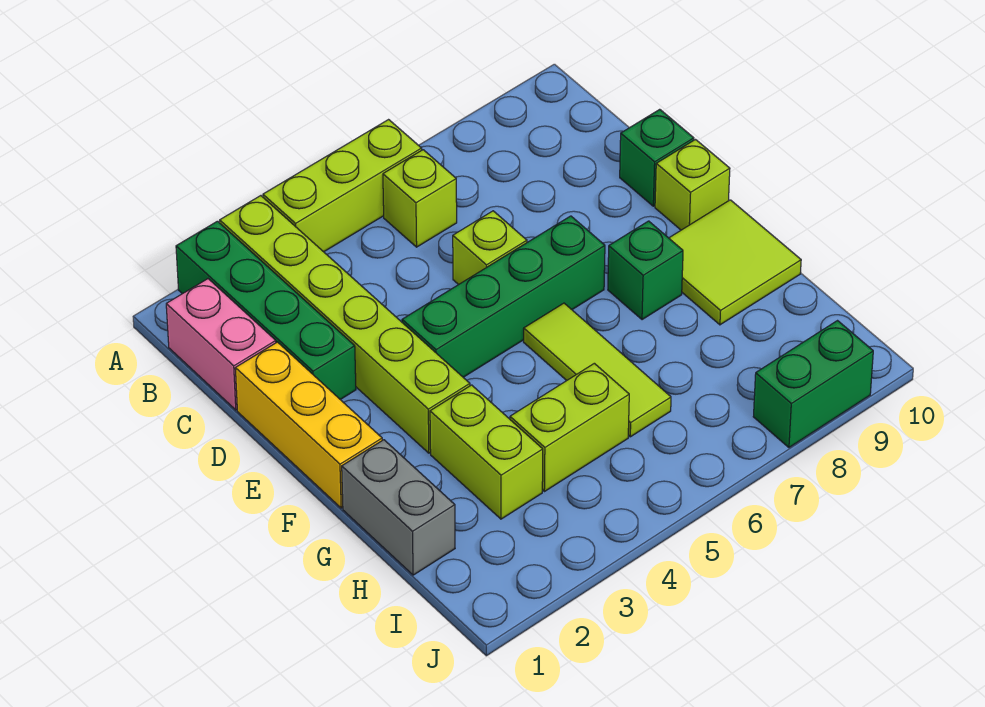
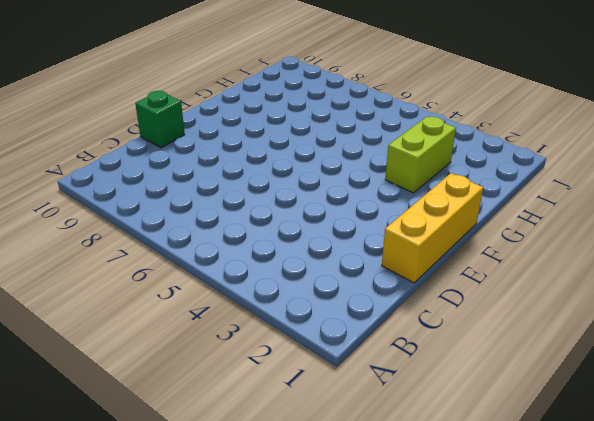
none -> green brick A2:D2 level 1
none -> lime brick A3:F3 level 1
none -> lime brick A4:A6 level 1

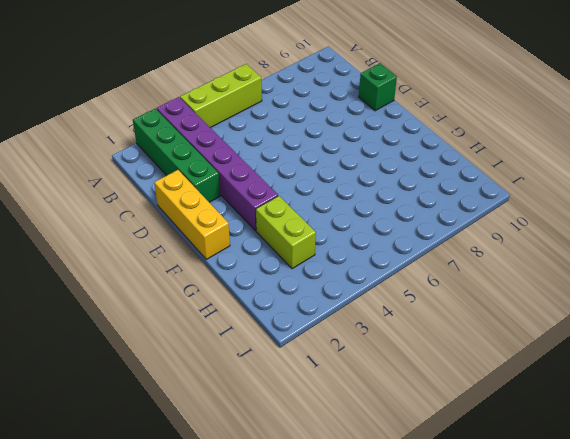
purple brick A3:F3 level 1 -> lime brick A3:F3 level 1
none -> pink brick B1:C1 level 1
none -> lime brick B6 level 1
none -> lime brick D6 level 1

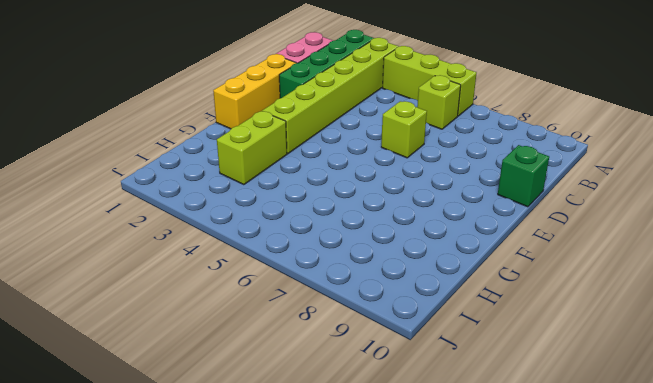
none -> green brick E4:E7 level 1
none -> lime brick E10 level 1
none -> lime tile F6:H6 level 1

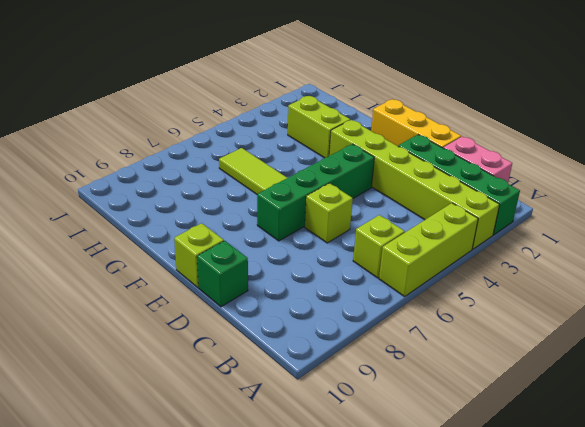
none -> green brick F8 level 1
none -> lime tile F9:G10 level 1
none -> grey brick G1:H1 level 1

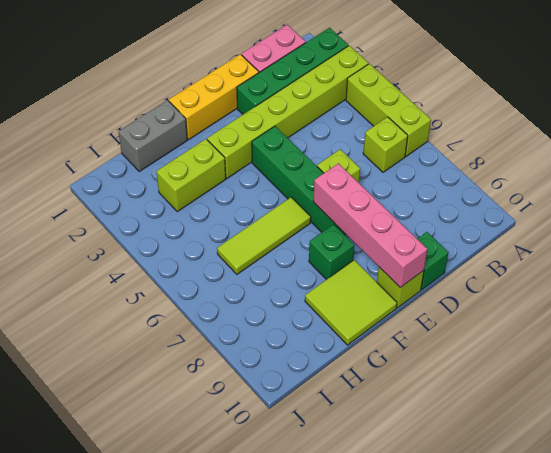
pink brick E7:E10 level 2 -> none
none -> lime brick H4:H5 level 1
none -> green brick J8:J9 level 1

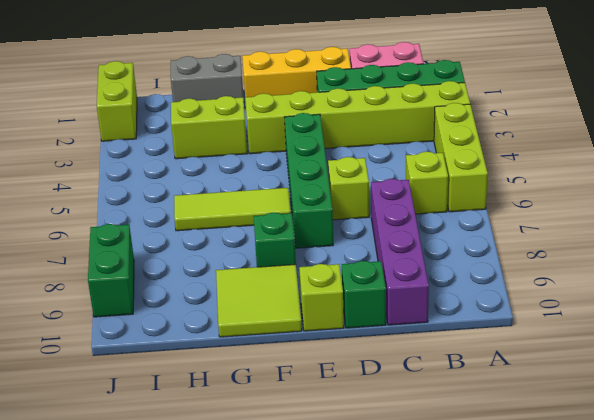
purple brick C7:C10 level 1 -> none
lime brick J1:J2 level 1 -> lime brick H4:H5 level 1

